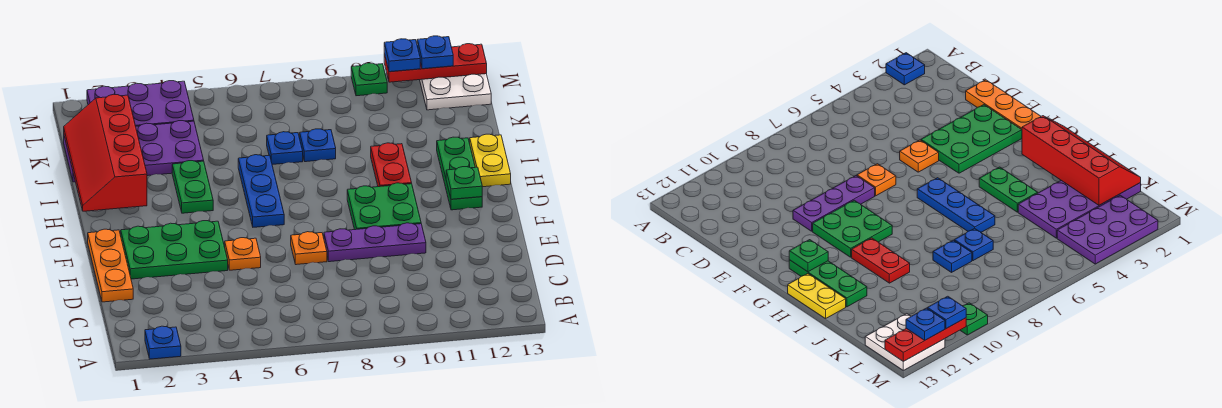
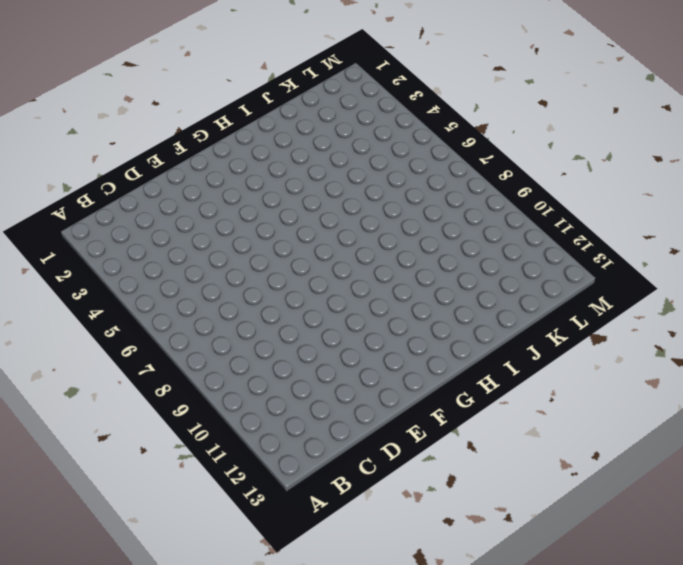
none -> blue plate A2 level 1
none -> orange plate D1:F1 level 1
none -> green plate E2:F4 level 1

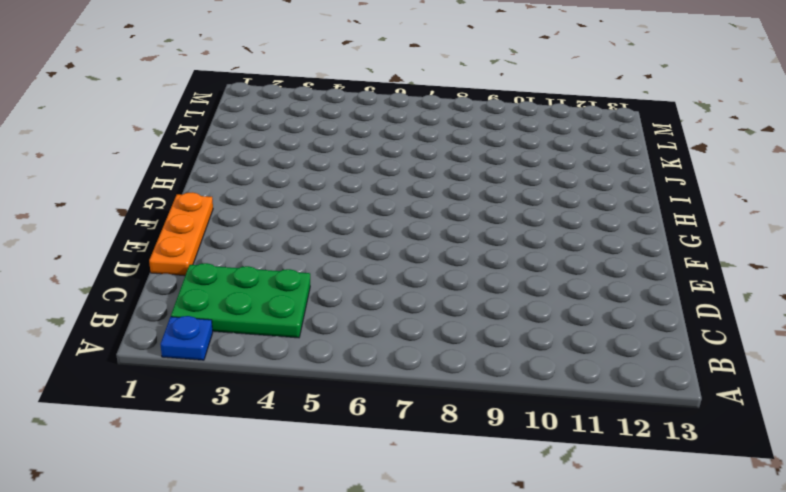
green plate B2:C4 level 1 -> green plate E2:F4 level 1
none -> orange plate E5 level 1
none -> orange plate E7 level 1
none -> purple plate E8:E10 level 1

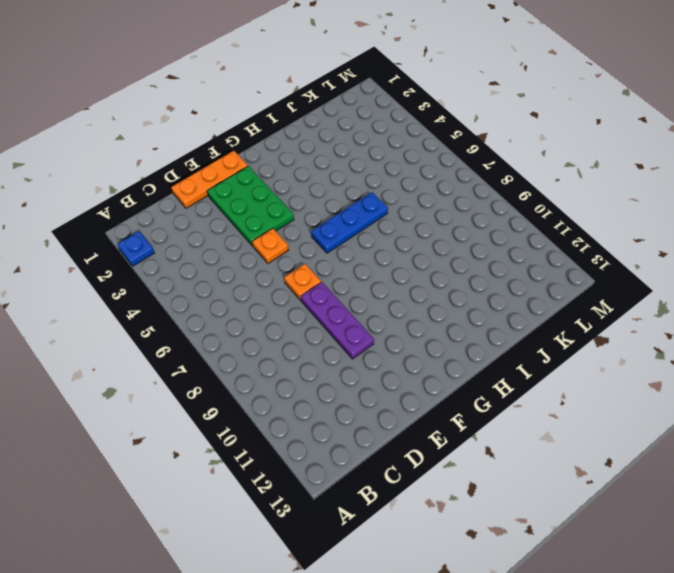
none -> green plate F9:G10 level 1
none -> green plate G12:I12 level 1
none -> green plate H4:I4 level 1

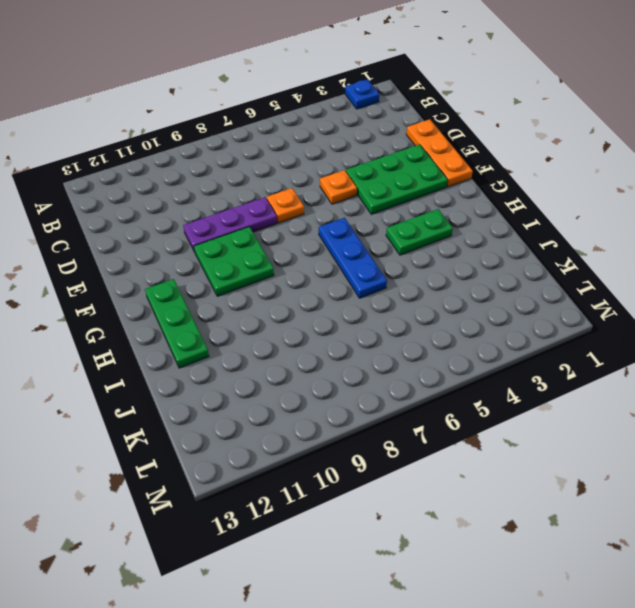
green plate H3:H4 level 1 -> green plate H4:I4 level 1
none -> red plate H10:I10 level 1
none -> yellow plate H13:I13 level 1
none -> purple plate J1:K4 level 1

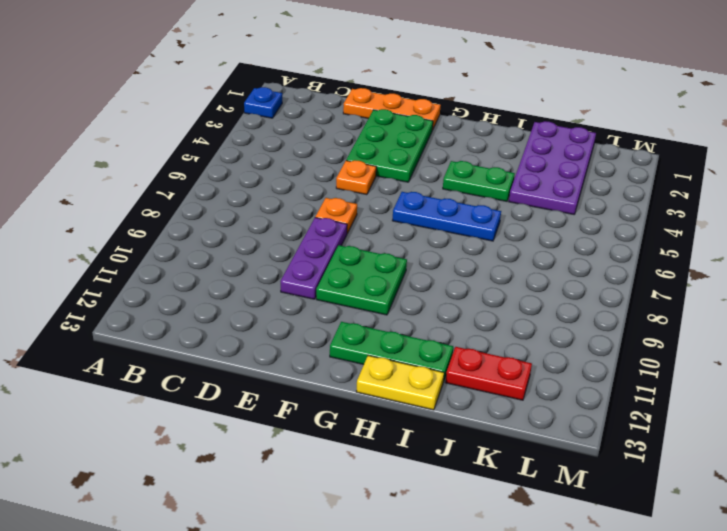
red plate J12:K12 level 1 -> red plate H10:I10 level 1
none -> blue plate J7 level 1
none -> blue plate J8 level 1
none -> purple plate L2:M4 level 1

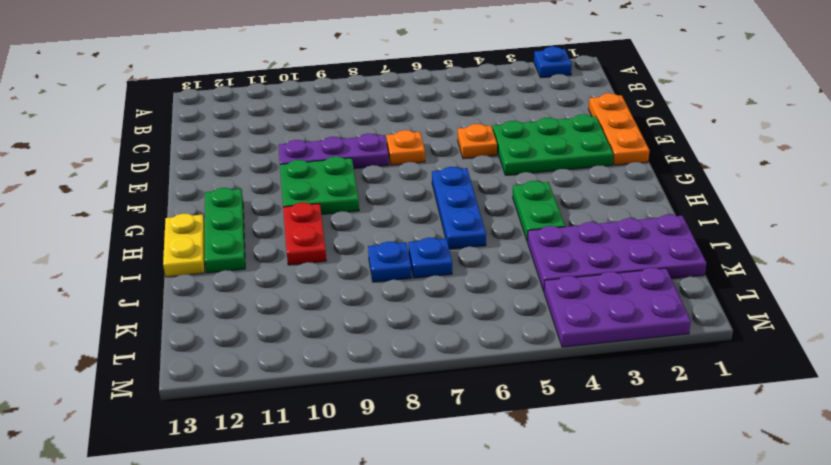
none -> white plate L12:M13 level 1
none -> green plate M10 level 1
none -> green plate G12 level 2

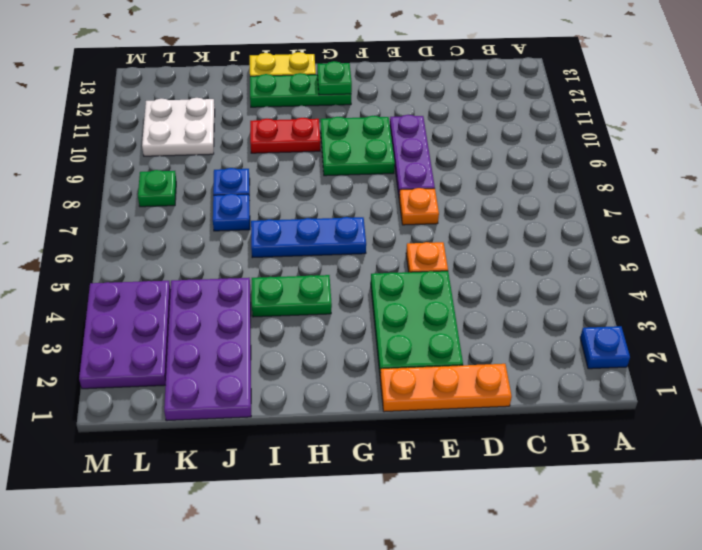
white plate K10:L11 level 1 -> white plate L12:M13 level 1
green plate L8 level 1 -> green plate M10 level 1
none -> red slope H1:K2 level 2 top 2
none -> red plate M11:M13 level 2
none -> blue plate M11 level 3

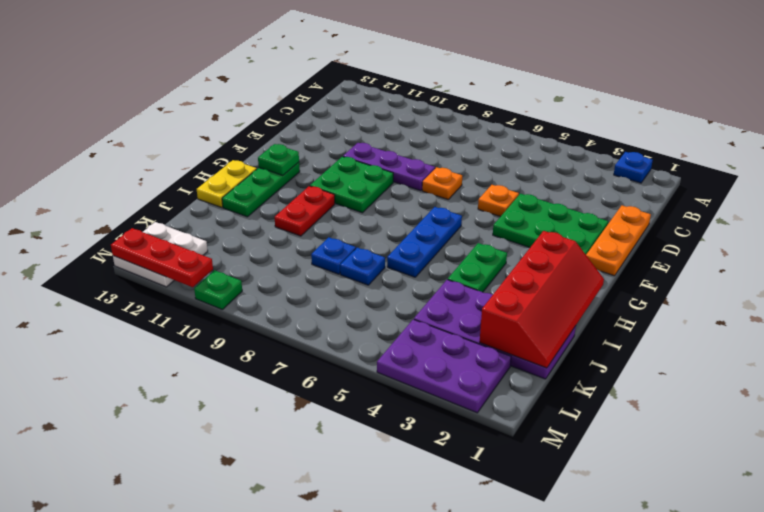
none -> blue plate M11 level 3
none -> blue plate M12 level 3

